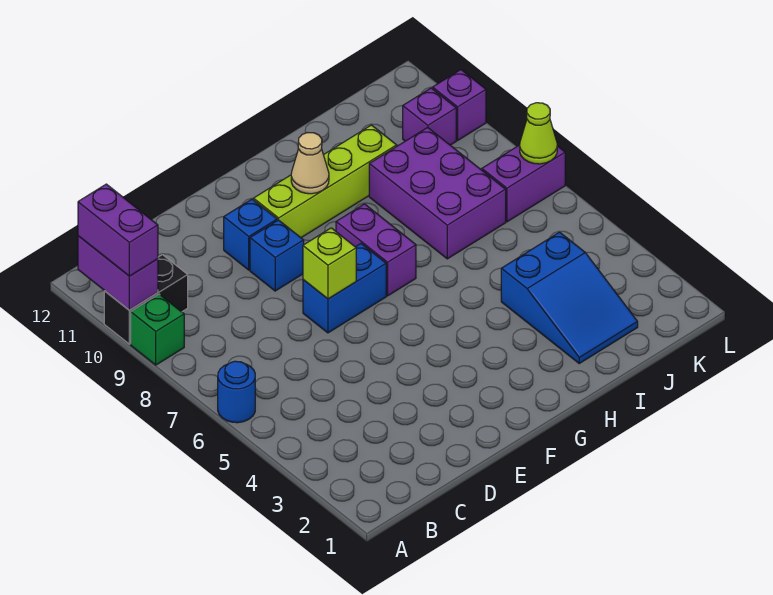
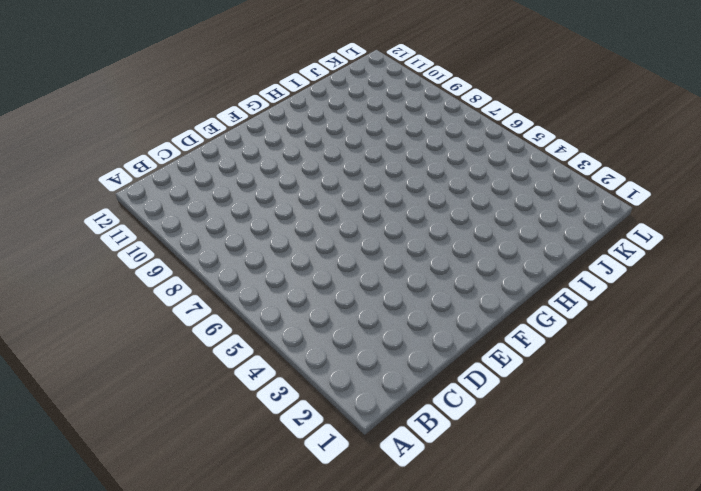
none -> blue round brick A6 level 1
none -> green brick A9 level 1
none -> black brick A10:B10 level 1

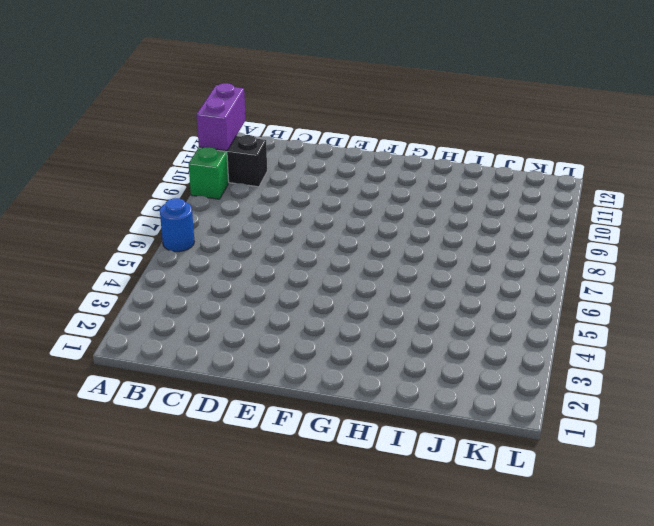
none -> blue brick E7:F7 level 1
none -> blue brick E9 level 1
none -> blue brick E10 level 1

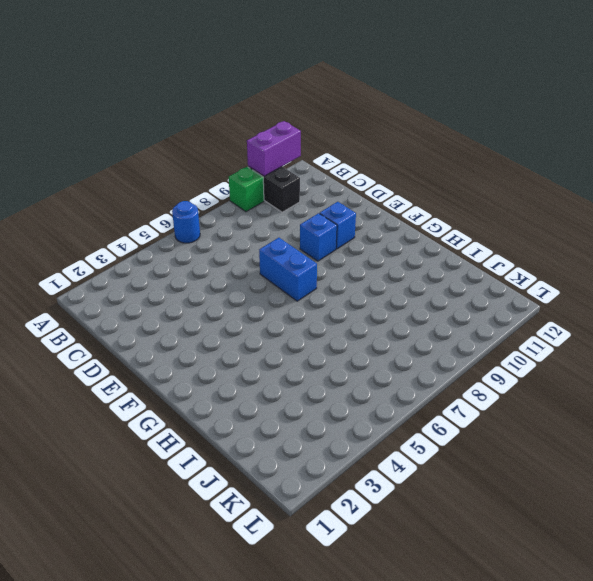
none -> lime brick F10:I10 level 1
none -> purple brick G7:G8 level 1
none -> blue slope I2:J4 level 1 top 4

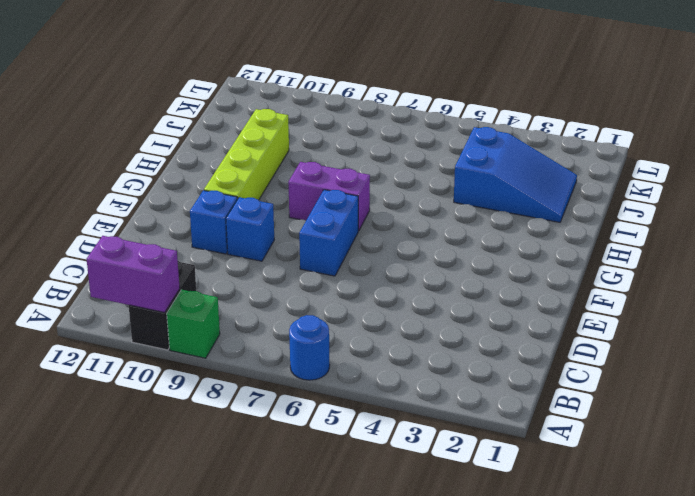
none -> purple brick I7:J9 level 1
none -> purple brick K7:L7 level 1
none -> purple brick K10 level 1

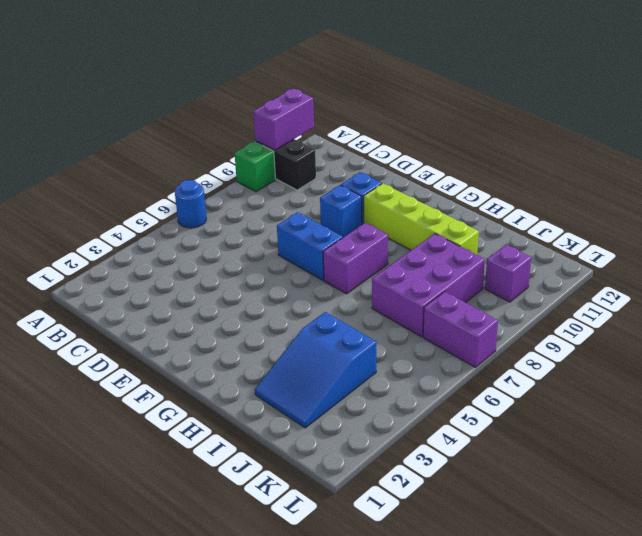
none -> purple brick L10 level 1
none -> lime brick E7 level 2
none -> tan cone G10 level 2

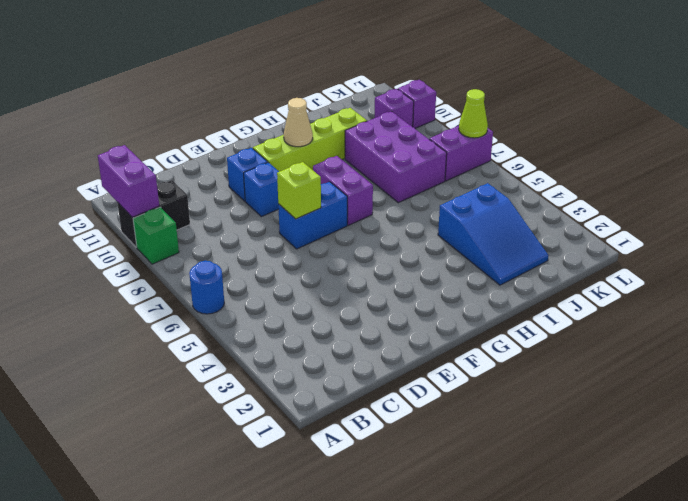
none -> purple brick A10:A11 level 3

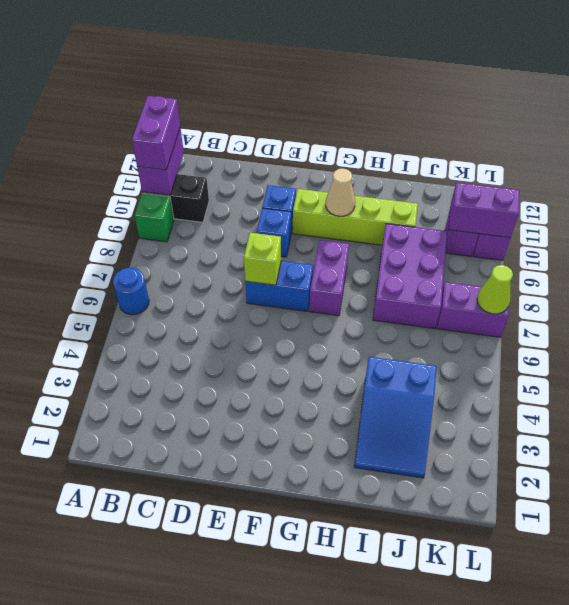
purple brick K10:L10 level 2 -> none

